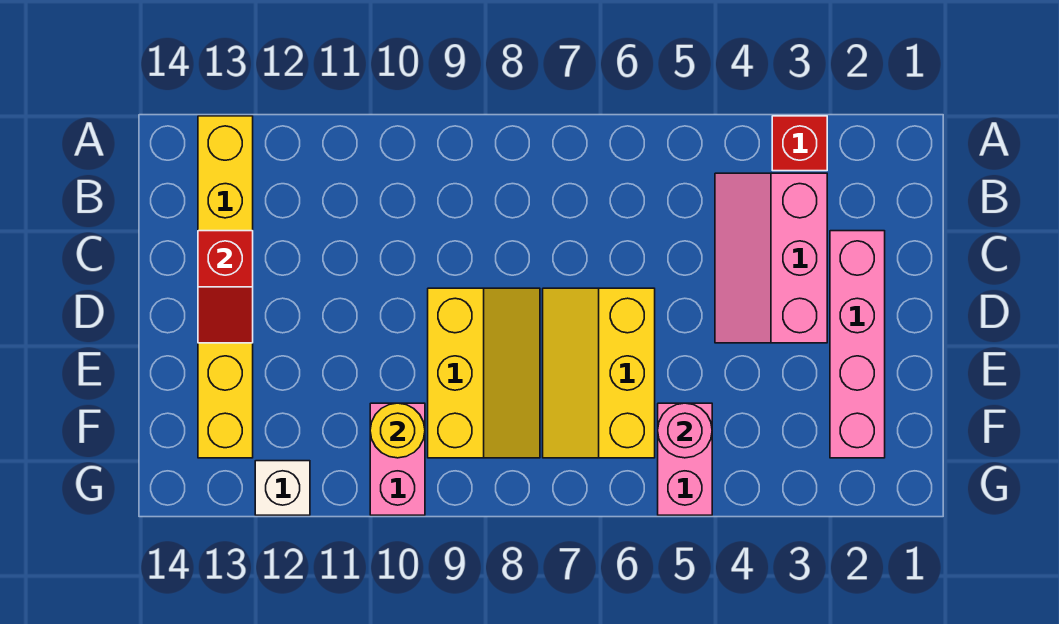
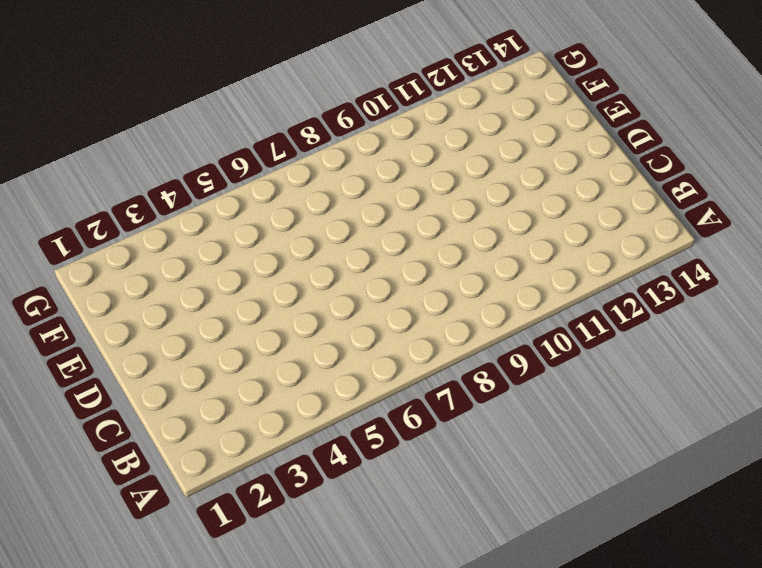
none -> red brick A3 level 1
none -> yellow brick A13:F13 level 1
none -> pink slope B3:D4 level 1 top 3

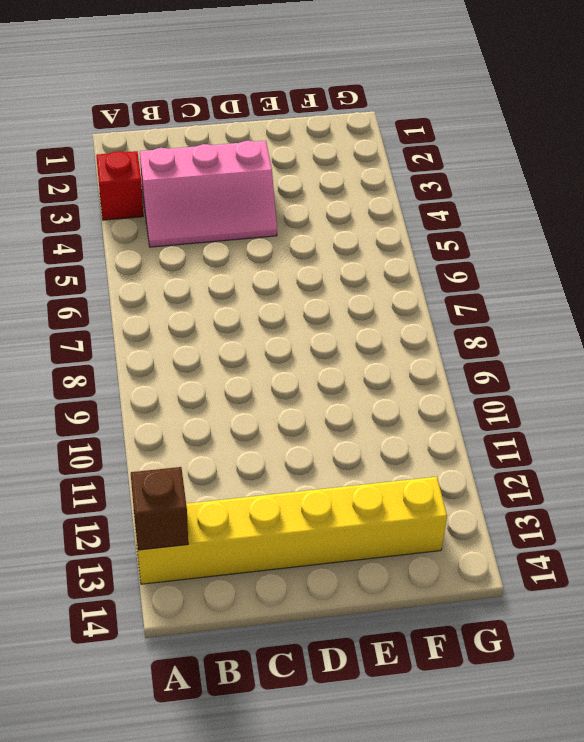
brown brick A13 level 2 -> none
none -> pink brick C2:F2 level 1
none -> yellow slope D6:F7 level 1 top 6
none -> yellow slope D8:F9 level 1 top 9

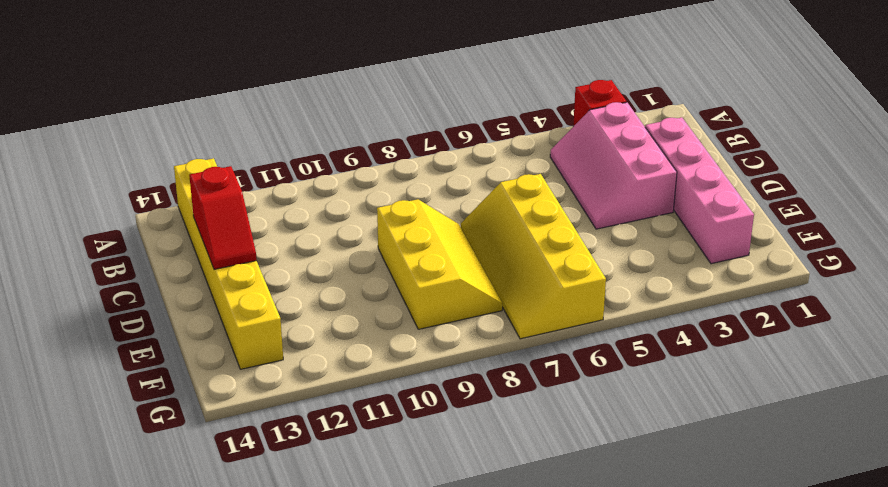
yellow slope D6:G7 level 1 top 6 -> yellow slope D6:F7 level 1 top 6
none -> pink brick F5:G5 level 1
none -> pink brick F10:G10 level 1
none -> white brick G12 level 1

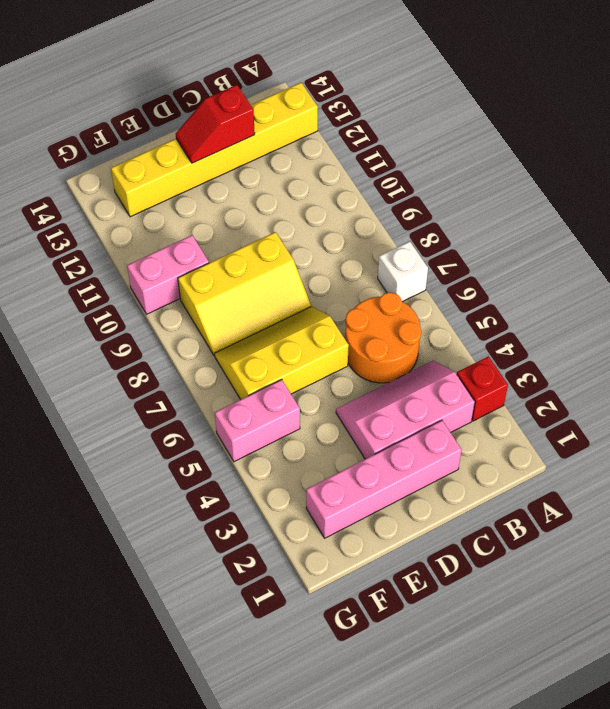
white brick A7 level 1 -> white brick G12 level 1
orange round brick B5:C6 level 1 -> none
none -> pink round brick F5 level 2
none -> yellow round brick F10 level 2

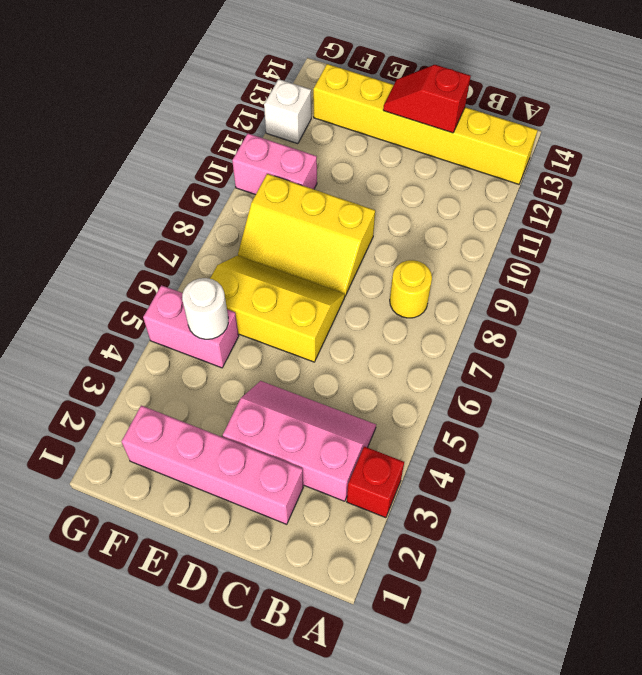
yellow round brick B8 level 1 -> yellow round brick F10 level 2
white round brick F5 level 2 -> pink round brick F5 level 2

